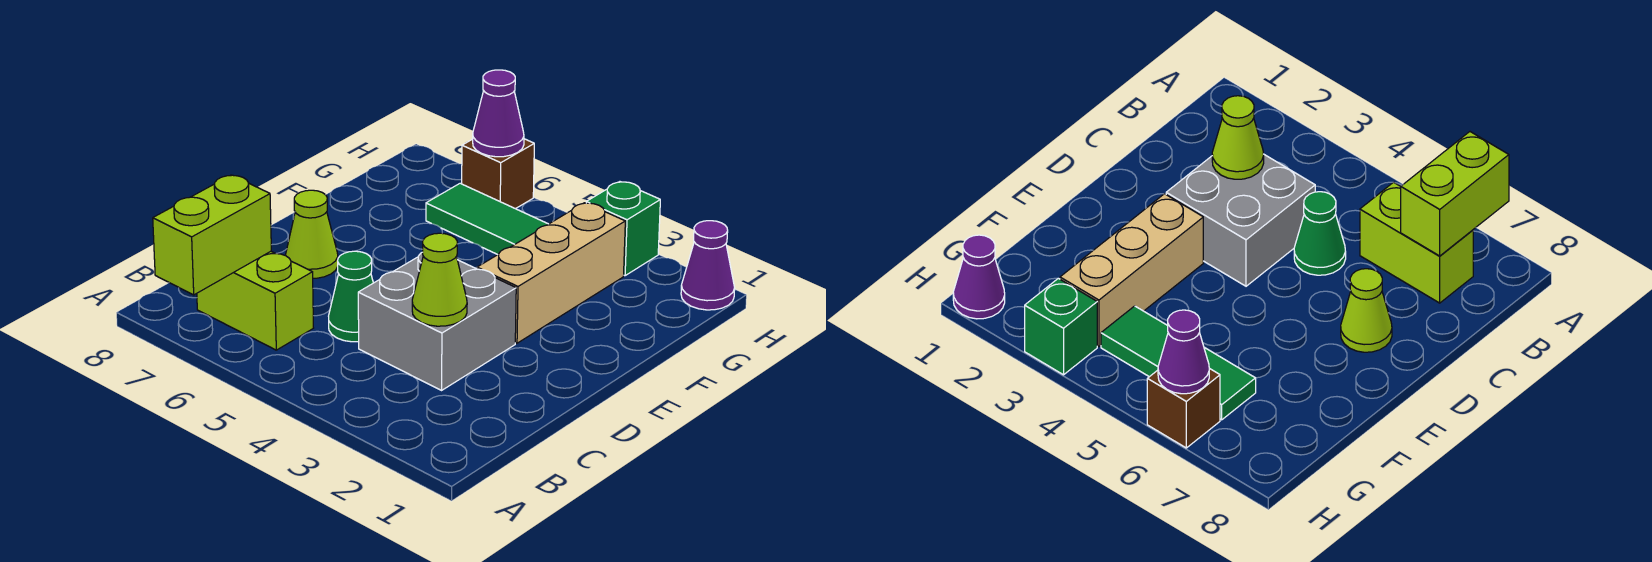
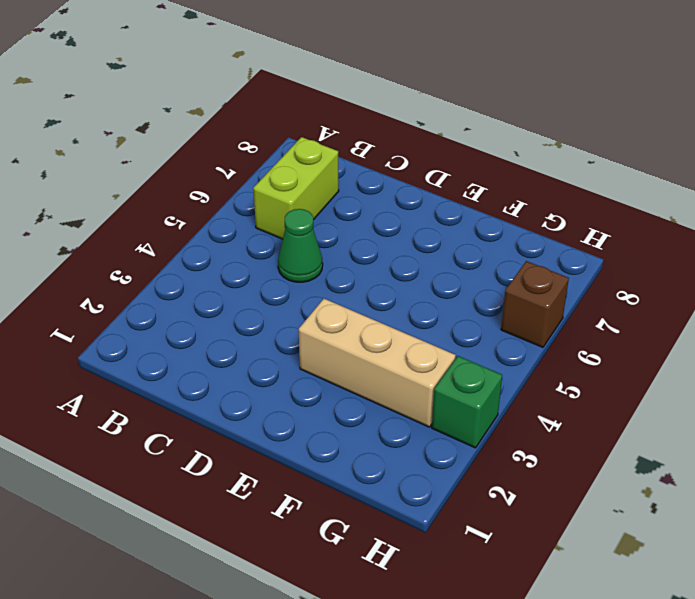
none -> grey brick C3:D4 level 1
none -> lime cone D7 level 1
none -> green tile G4:G6 level 1

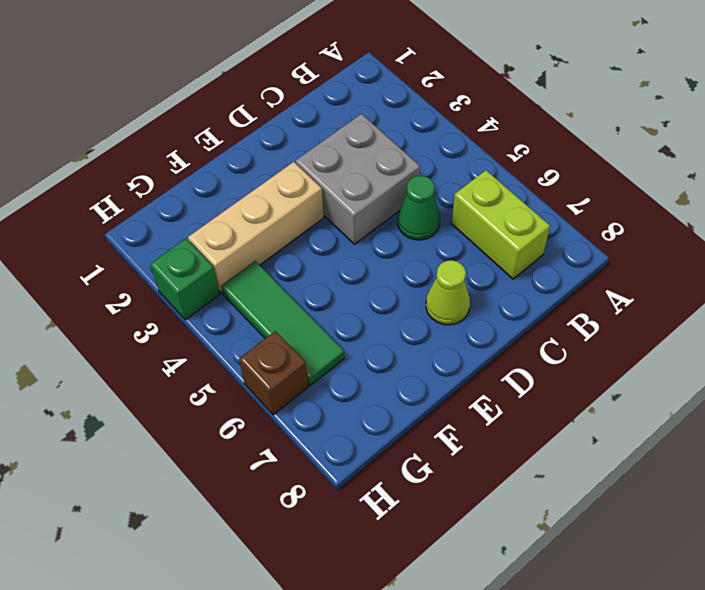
none -> purple cone H1 level 1
none -> lime brick A7:B7 level 2
none -> lime cone C3 level 2

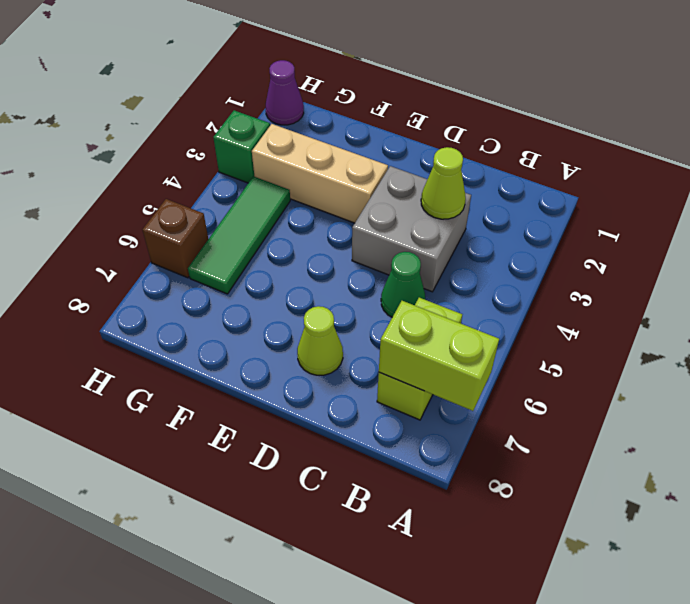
none -> purple cone H6 level 2

